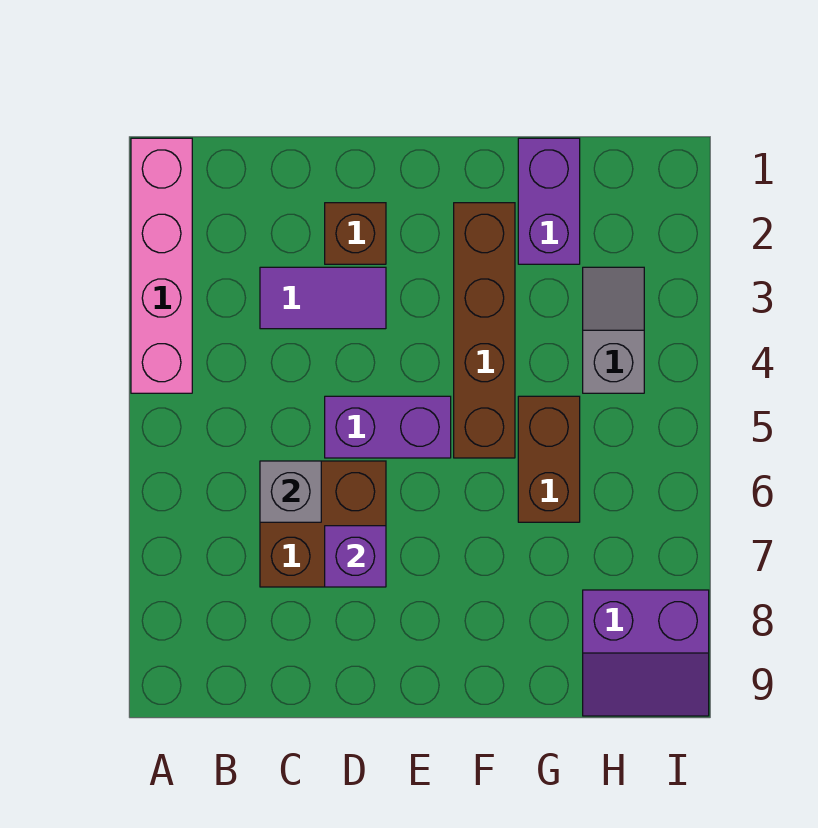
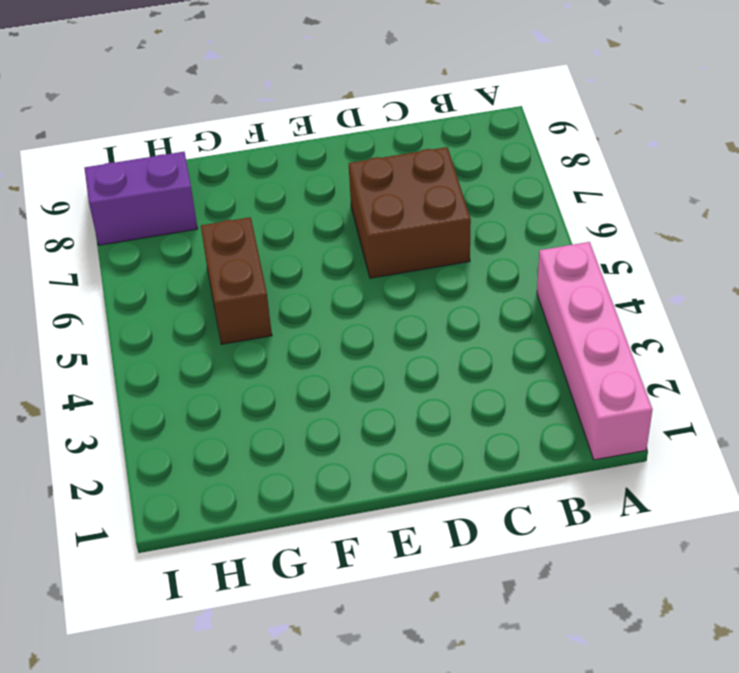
none -> purple tile C3:D3 level 1
none -> brown brick D2 level 1
none -> purple brick D5:E5 level 1

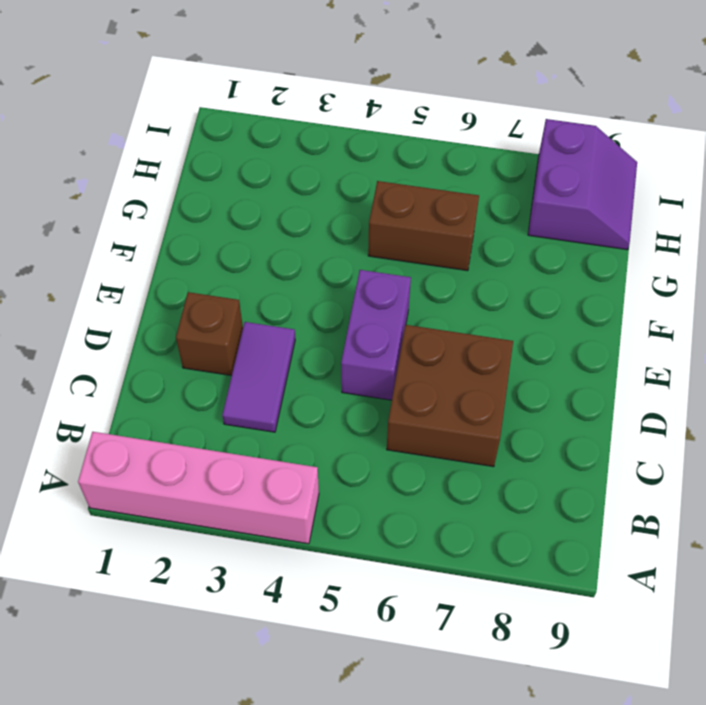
none -> brown brick F2:F5 level 1
none -> purple brick G1:G2 level 1
none -> grey slope H3:H4 level 1 top 4

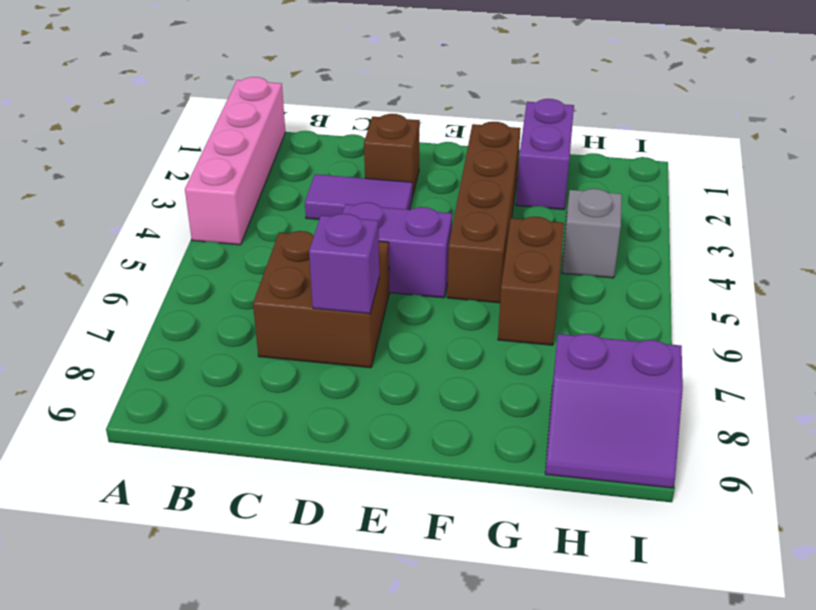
none -> grey brick C6 level 2

